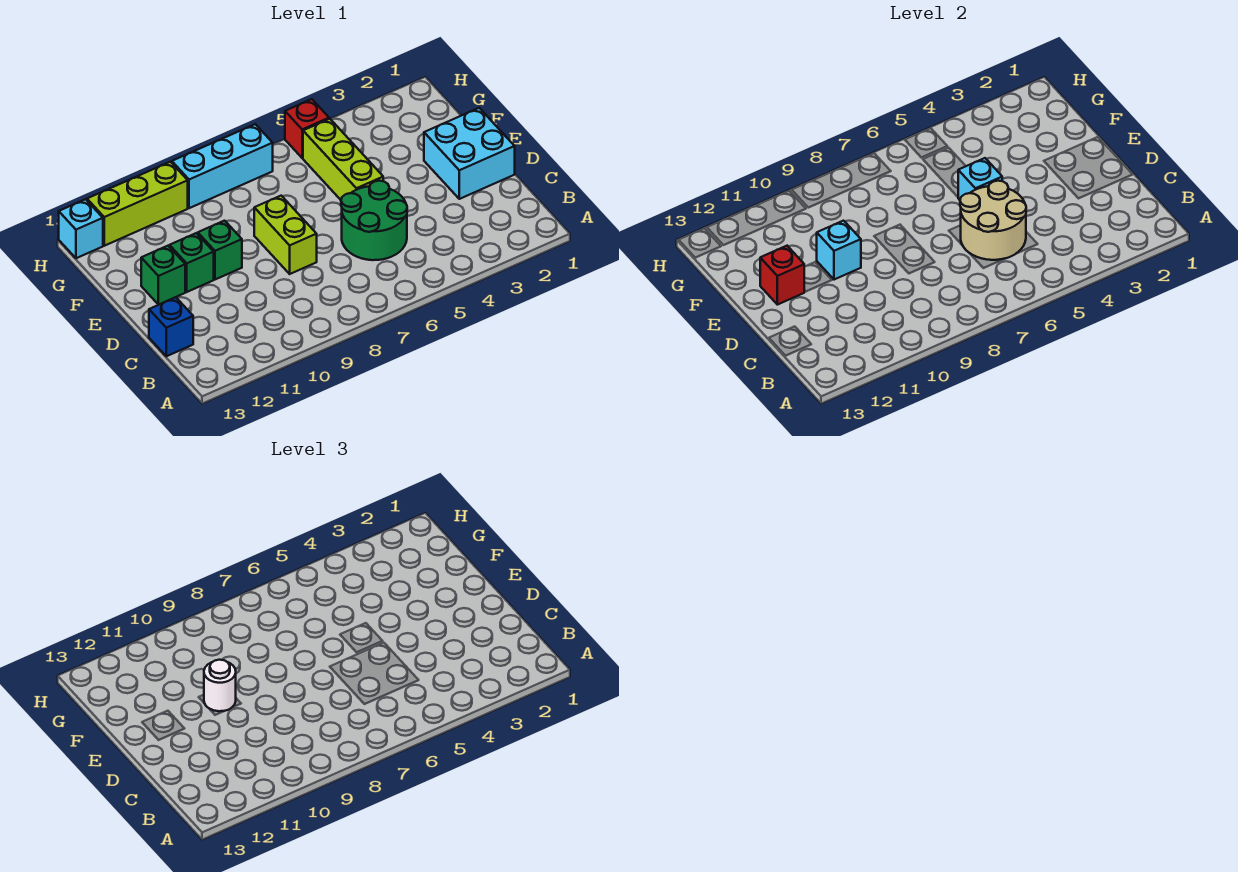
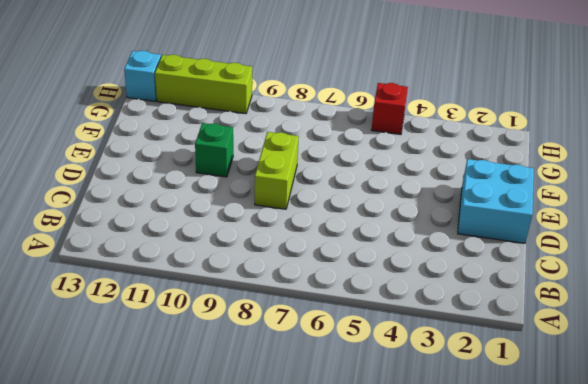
none -> green round brick C5:D6 level 1
none -> blue brick C13 level 1
none -> lime brick E5:G5 level 1

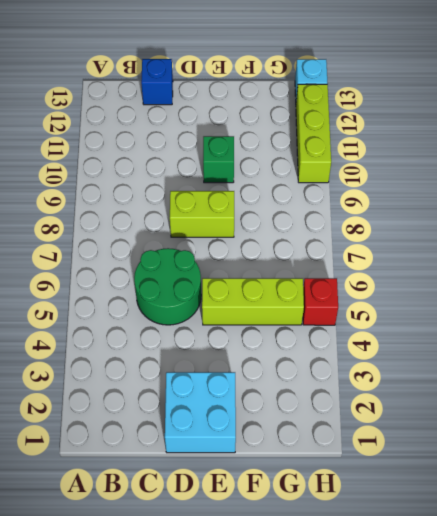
none -> green brick E11 level 1
none -> green brick E12 level 1
none -> cyan brick H7:H9 level 1

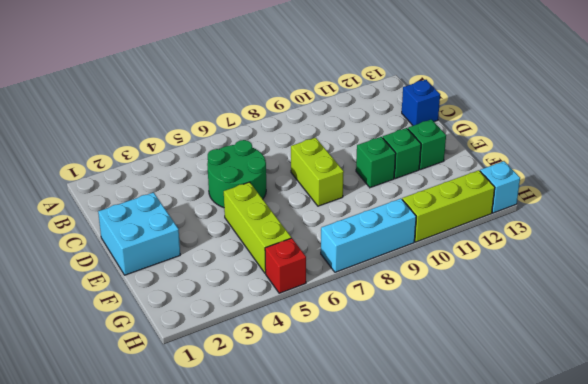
none -> tan round brick C5:D6 level 2
none -> cyan brick E5 level 2
none -> cyan brick E10 level 2

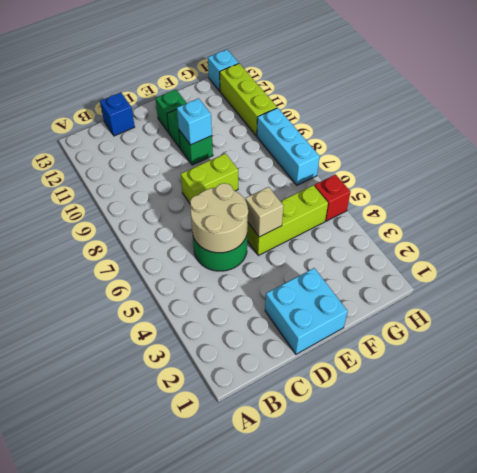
tan brick E5 level 2 -> cyan brick E5 level 2
none -> red brick E12 level 2
none -> white round brick E10 level 3

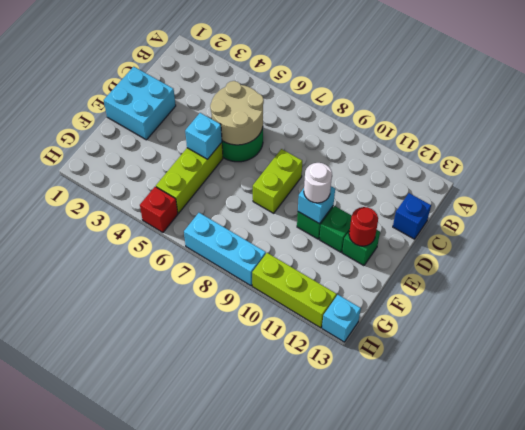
red round brick E12 level 2 -> red brick E12 level 2

